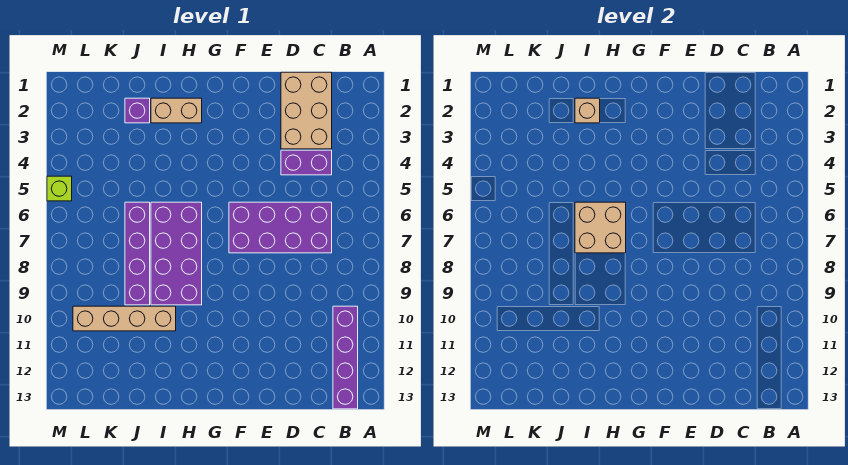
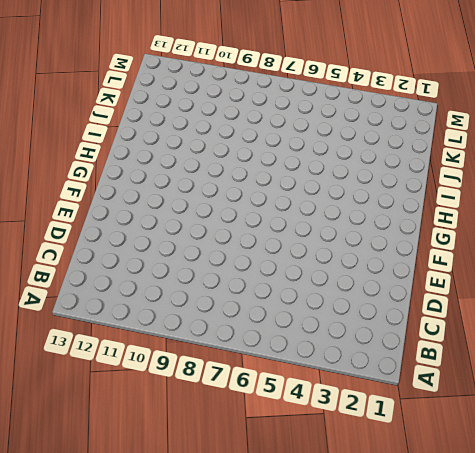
none -> purple brick B10:B13 level 1
none -> tan brick C1:D3 level 1
none -> purple brick C4:D4 level 1

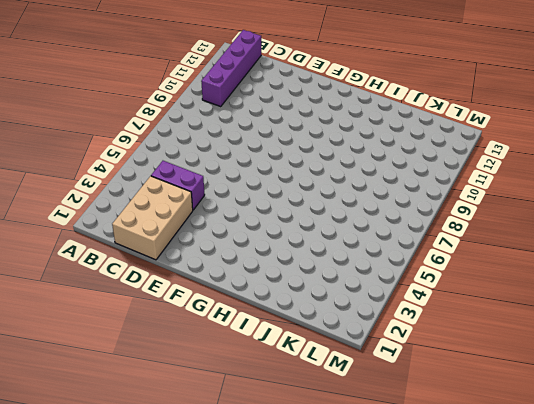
none -> purple brick C6:F7 level 1
none -> tan brick H2:I2 level 1
none -> purple brick H6:I9 level 1

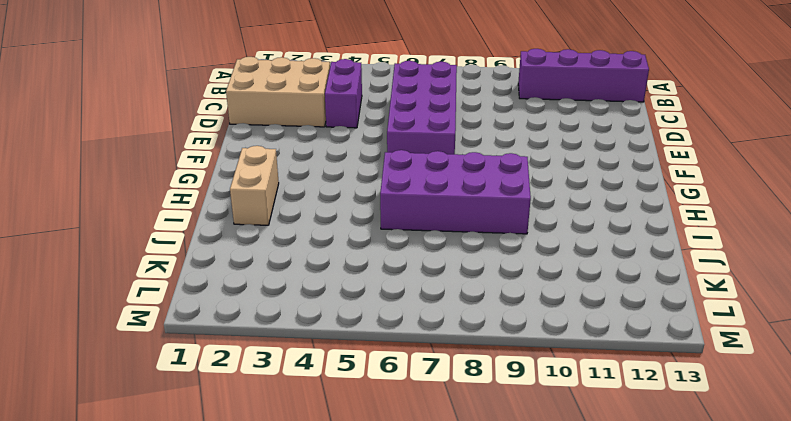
none -> tan brick I10:L10 level 1
none -> purple brick J2 level 1
none -> purple brick J6:J9 level 1

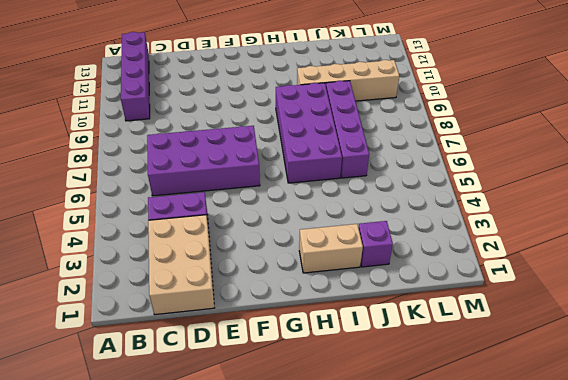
none -> lime brick M5 level 1
none -> tan brick H6:I7 level 2
none -> tan brick I2 level 2

